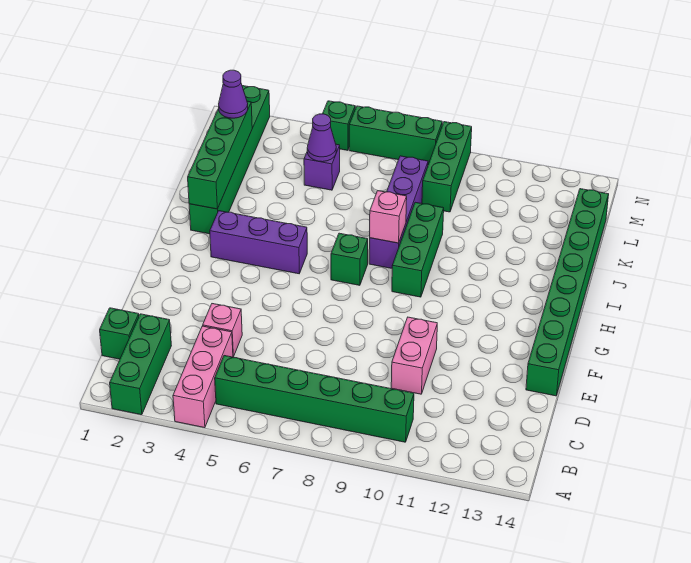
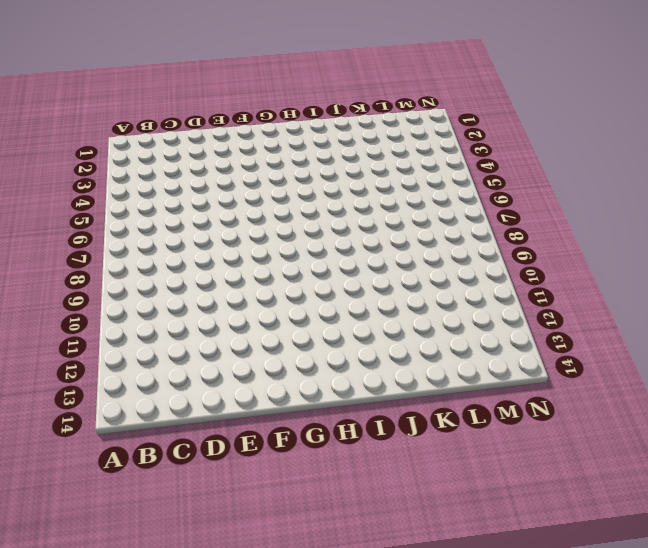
none -> green brick A2:C2 level 1
none -> pink brick A4:C4 level 1
none -> green brick B5:B10 level 1

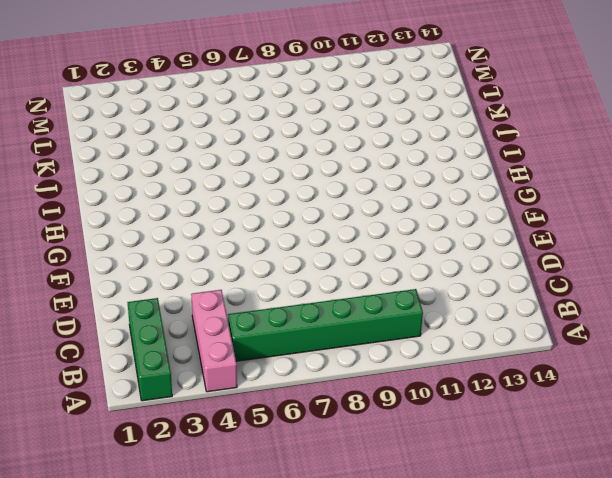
none -> green brick C1 level 1
none -> pink brick D4 level 1
none -> pink brick D10:E10 level 1

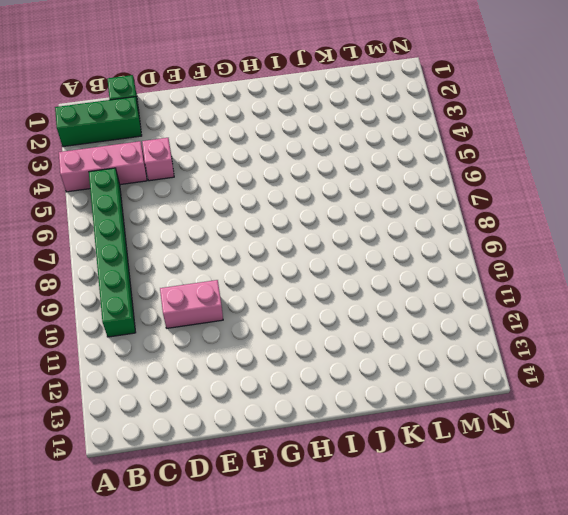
none -> green brick E14:L14 level 1
none -> purple brick H3:H5 level 1
none -> green brick H7 level 1

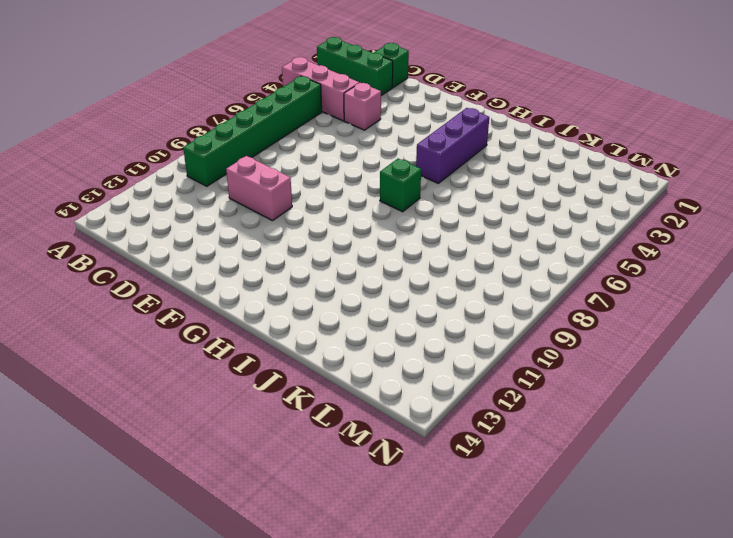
none -> green brick E14:L14 level 1
none -> green brick H9:J9 level 1
none -> green brick I2:N2 level 1

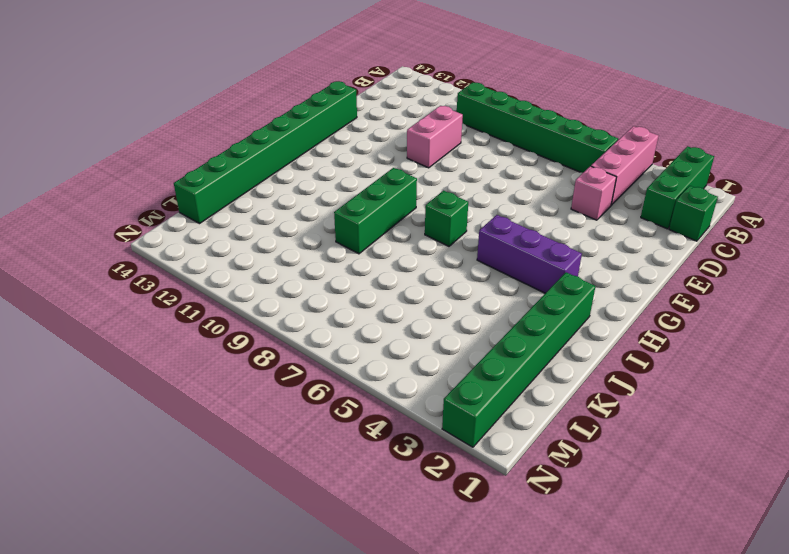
none -> purple brick I8:L8 level 1
none -> purple brick L5 level 1
none -> green brick L9:N9 level 1

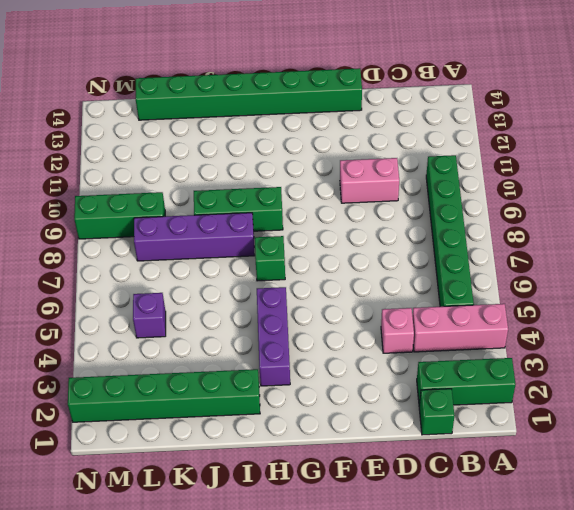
none -> green brick N5 level 1
none -> green brick N6:N8 level 1
none -> green brick I2:L2 level 2

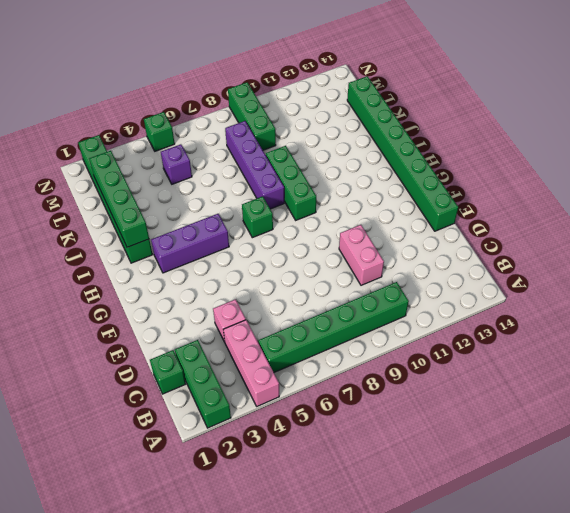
none -> green brick N6:N8 level 1
none -> pink brick I8 level 2
none -> purple cone L5 level 2

